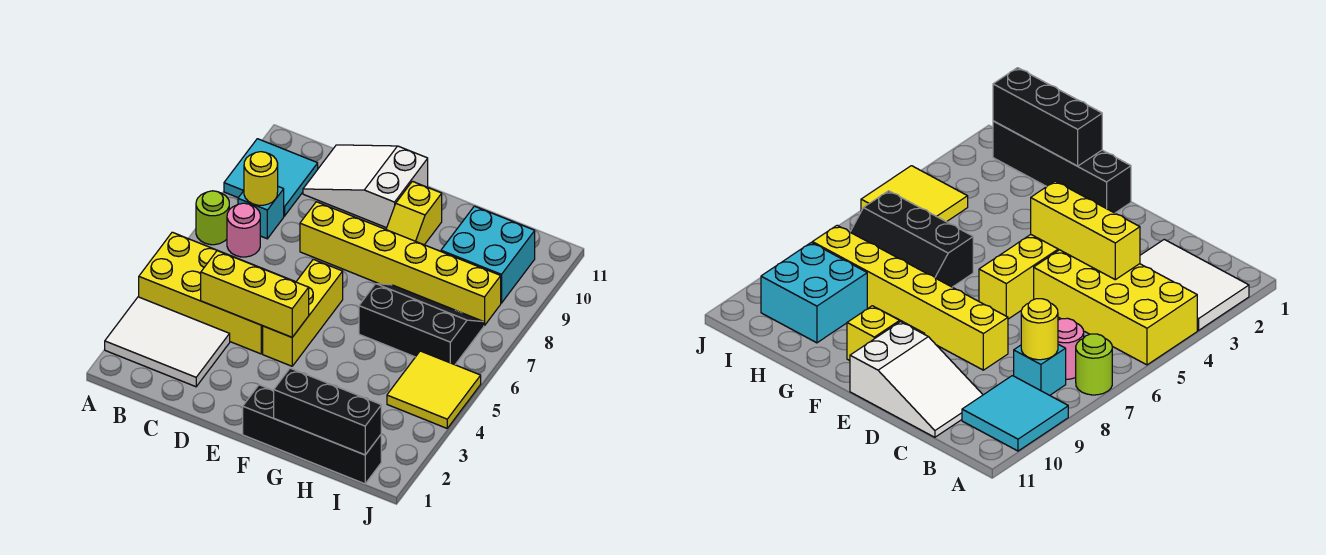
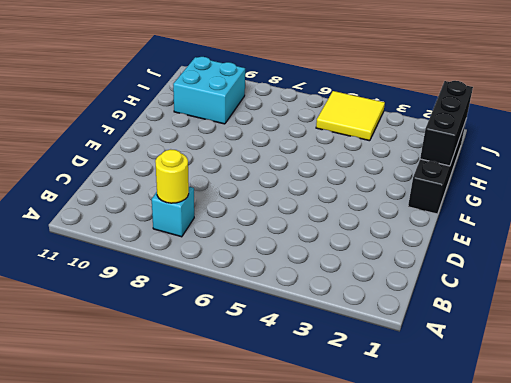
none -> white tile A2:C3 level 1
none -> yellow brick A4:D5 level 1
none -> lime round brick A7 level 1

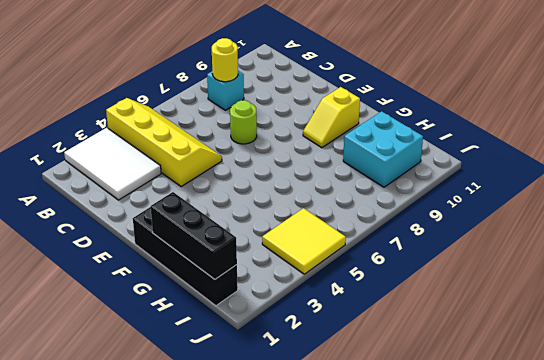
yellow slope A4:D5 level 1 top 4 -> yellow brick A4:D5 level 1
lime round brick D7 level 1 -> lime round brick A7 level 1
none -> cyan tile A9:B10 level 1
none -> pink round brick B7 level 1
none -> white slope C10:E11 level 1 top E

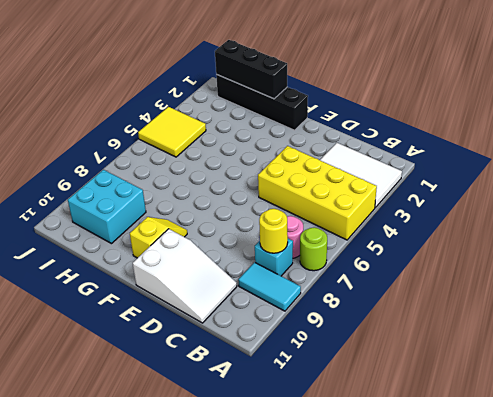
cyan tile A9:B9 level 1 -> cyan tile A9:B10 level 1
none -> yellow brick D8:I8 level 1
none -> yellow brick E4:E6 level 1
none -> black slope G6:I7 level 1 top 6

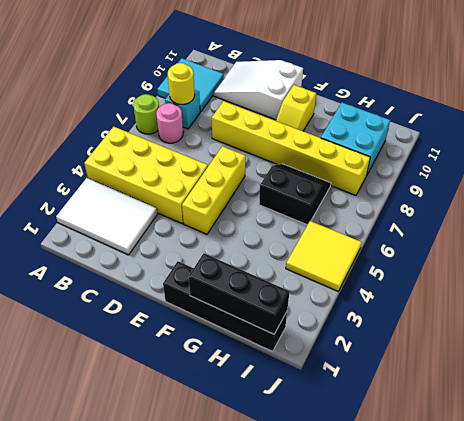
black slope G6:H7 level 1 top 6 -> black slope G6:I7 level 1 top 6
none -> yellow brick C4:E4 level 2

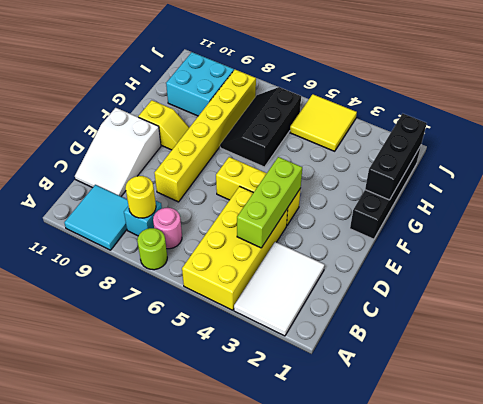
lime brick C4:E4 level 2 -> yellow brick C4:E4 level 2

